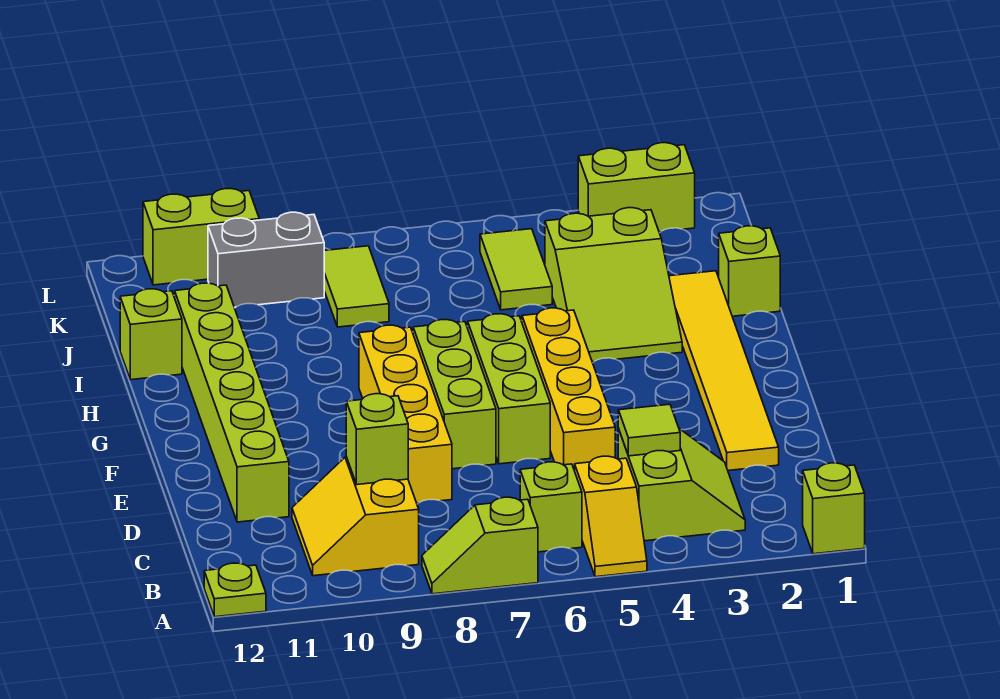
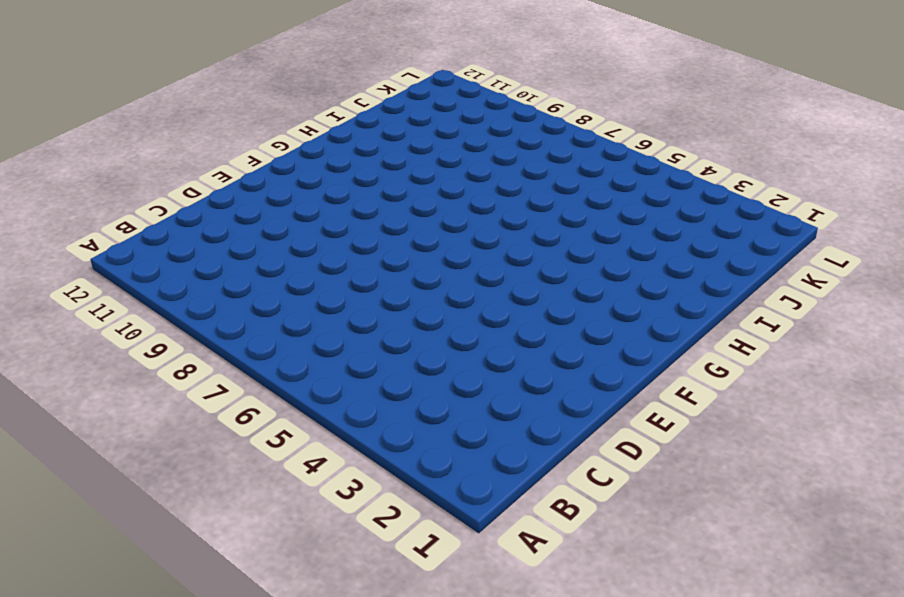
none -> lime brick A1 level 1
none -> yellow slope A5:B5 level 1 top B
none -> lime slope A7:A8 level 1 top 7

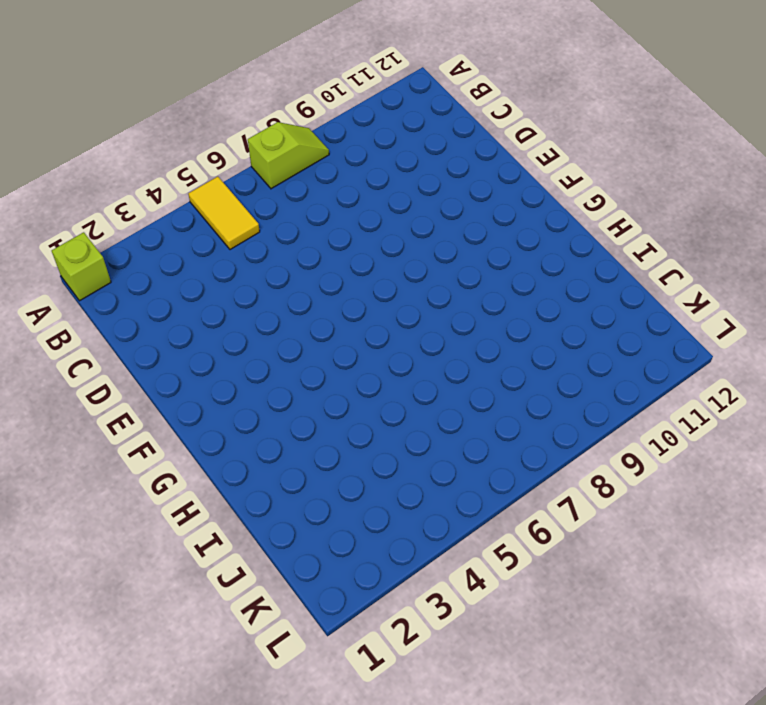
yellow tile A5:B5 level 1 -> yellow slope A5:B5 level 1 top B
none -> lime plate A12 level 1
none -> lime slope B3:C4 level 1 top 4
none -> lime brick B6 level 1

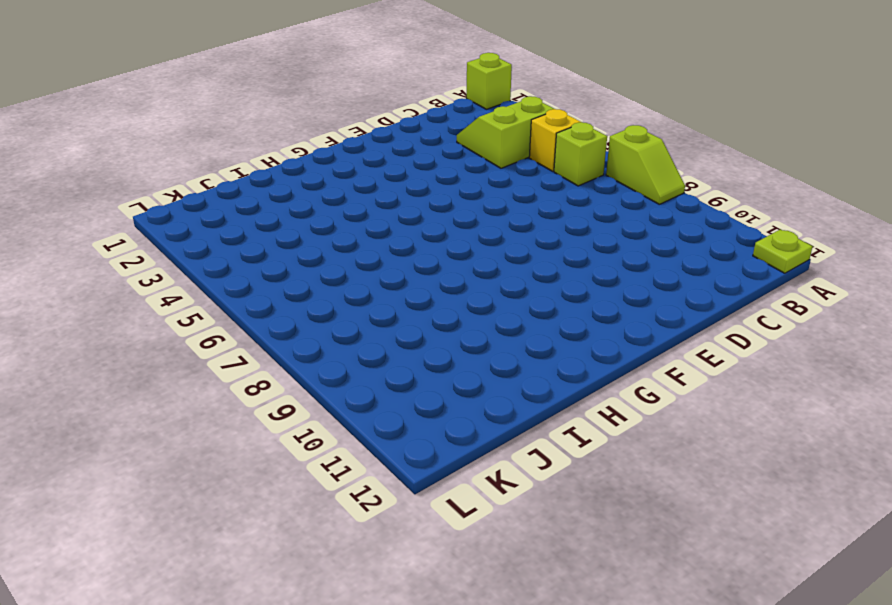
none -> yellow slope B9:C10 level 1 top 9
none -> yellow tile D2:I2 level 1
none -> yellow brick D5:G5 level 1

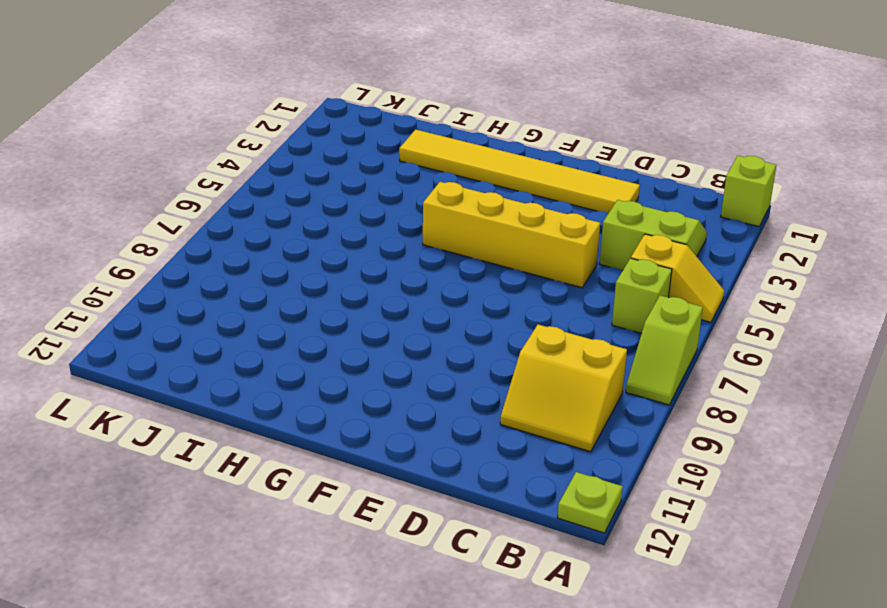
none -> yellow brick D8:G8 level 1
none -> lime brick D11:I11 level 1
none -> lime brick E6:G6 level 1

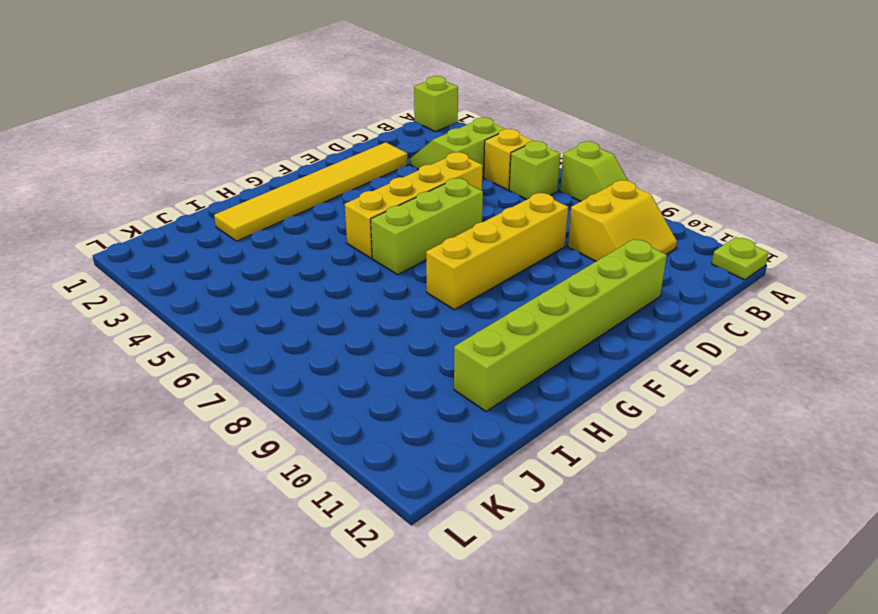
none -> lime brick E7:G7 level 1
none -> lime slope H3:J4 level 1 top J
none -> lime brick I1 level 1

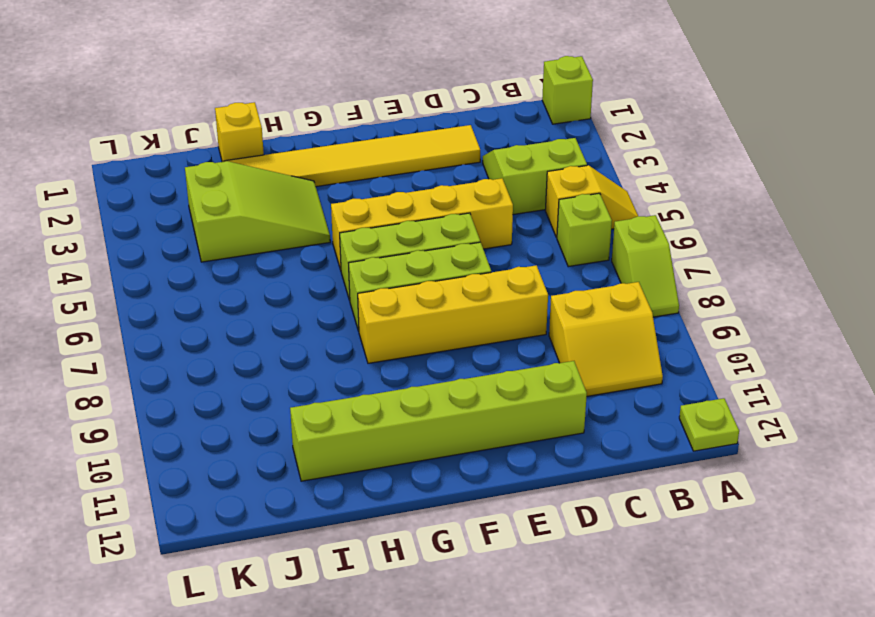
yellow brick I1 level 1 -> lime brick I1 level 1
none -> lime brick I12 level 1
none -> lime tile J5:K5 level 1
none -> lime tile J8:K8 level 1

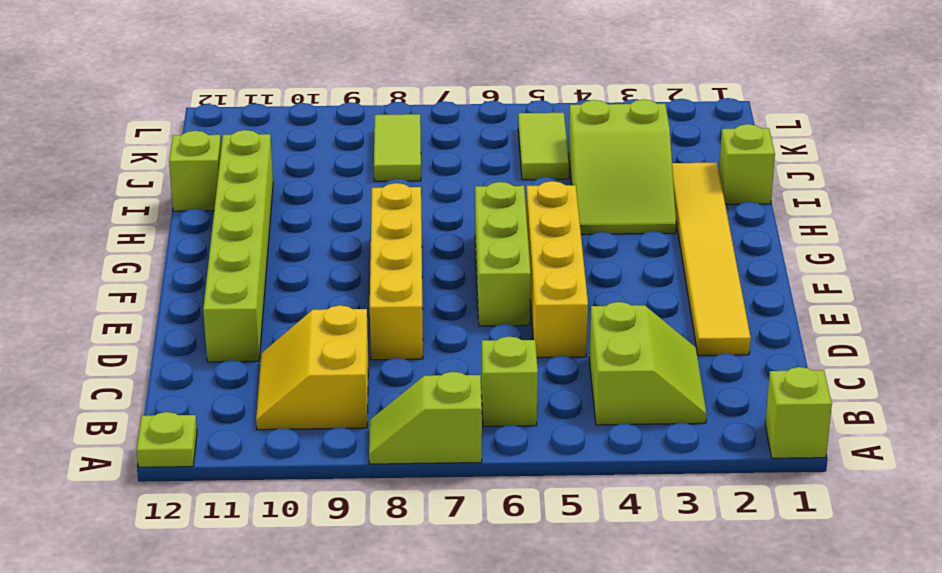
none -> yellow slope A5:B5 level 1 top B
none -> lime brick E7:G7 level 1
none -> grey brick K9:K10 level 1

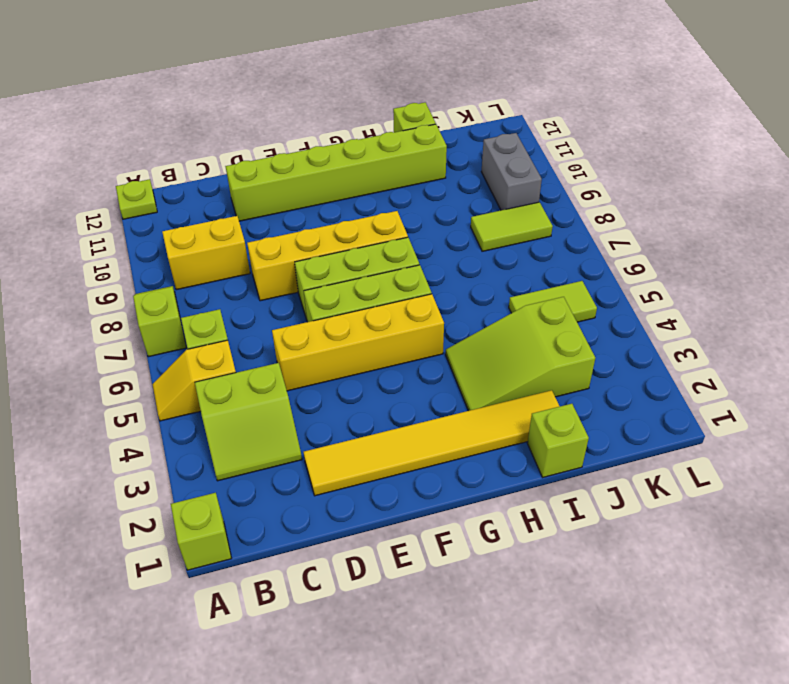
none -> lime brick L2:L3 level 1
none -> lime brick L10:L11 level 1
none -> lime tile C4 level 2

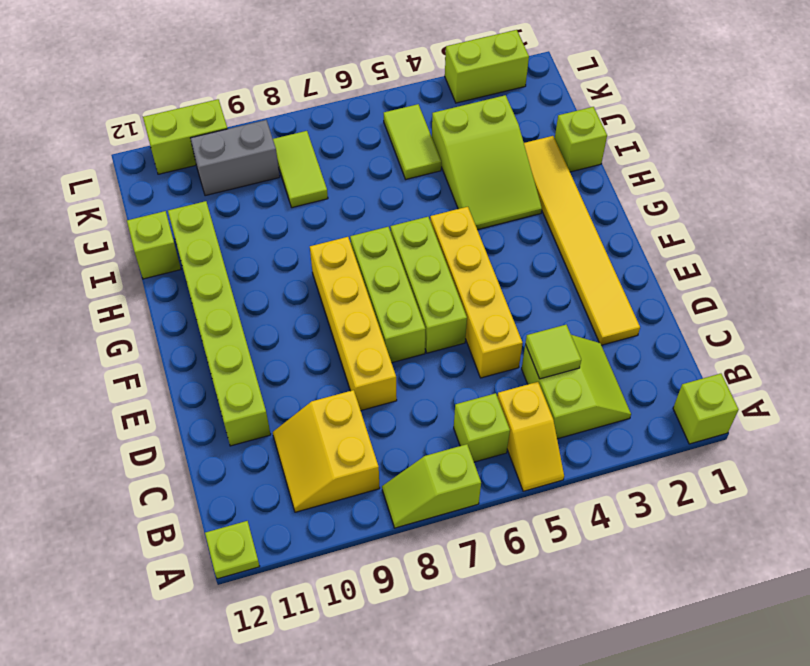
none -> lime brick C9 level 2

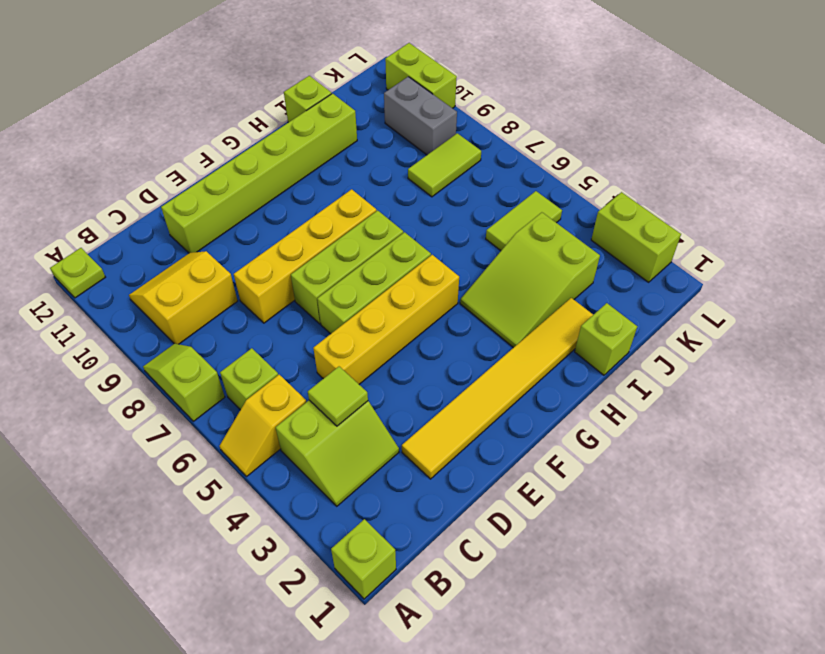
none -> lime brick C9 level 2

